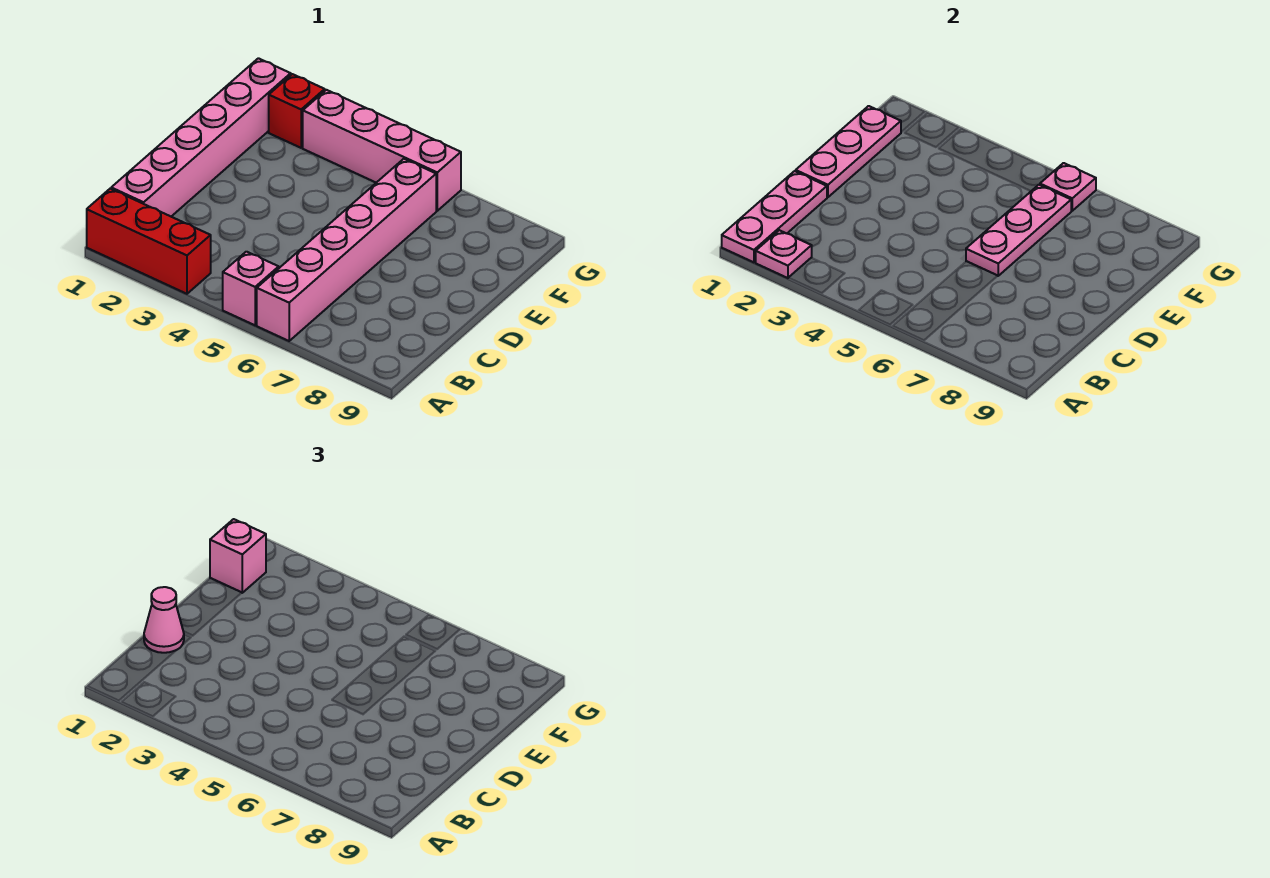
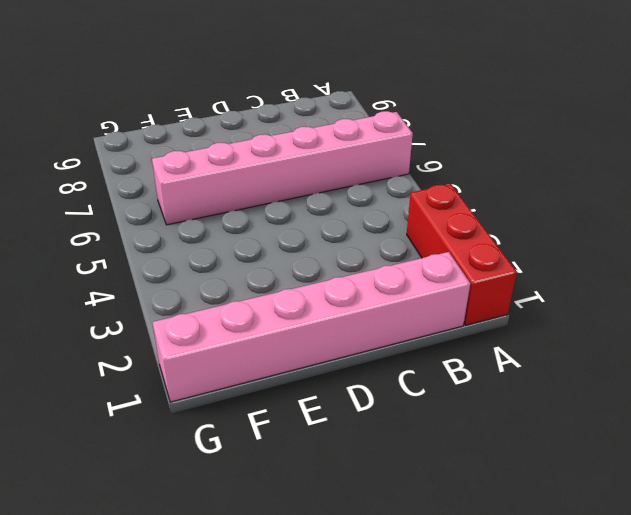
none -> pink brick A5 level 1
none -> red brick G2 level 1
none -> pink brick G3:G6 level 1

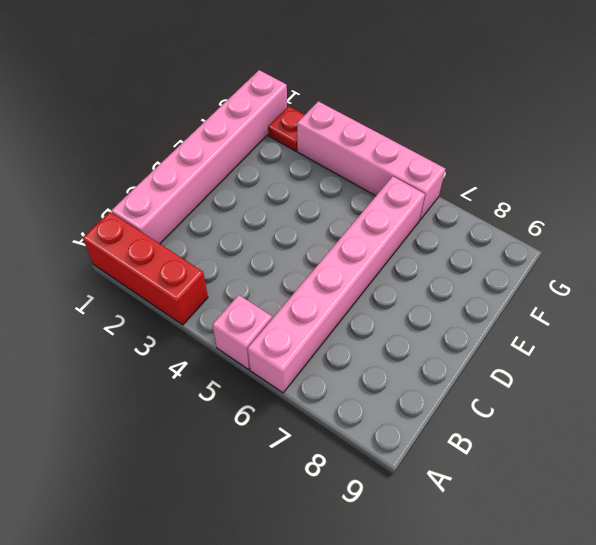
red plate G2 level 1 -> red brick G2 level 1
none -> pink plate A1:C1 level 2
none -> pink plate A2 level 2
none -> pink plate D1:F1 level 2

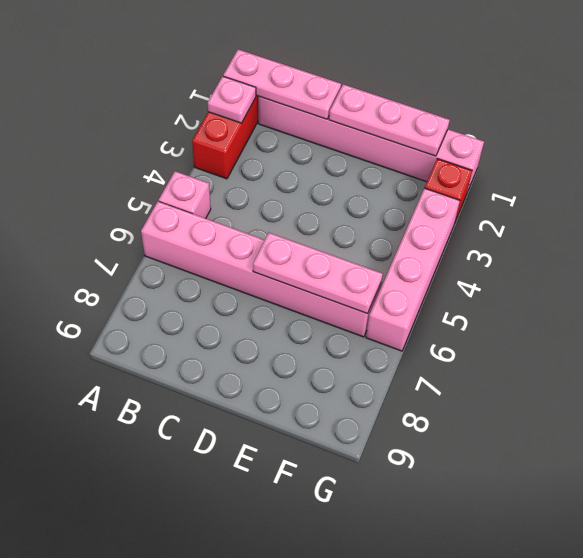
none -> pink plate G6 level 2
none -> pink cone C1 level 3
none -> pink brick F1 level 3

